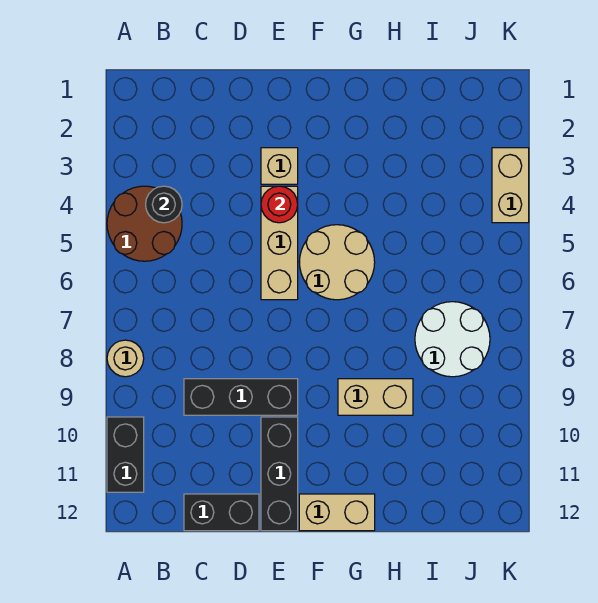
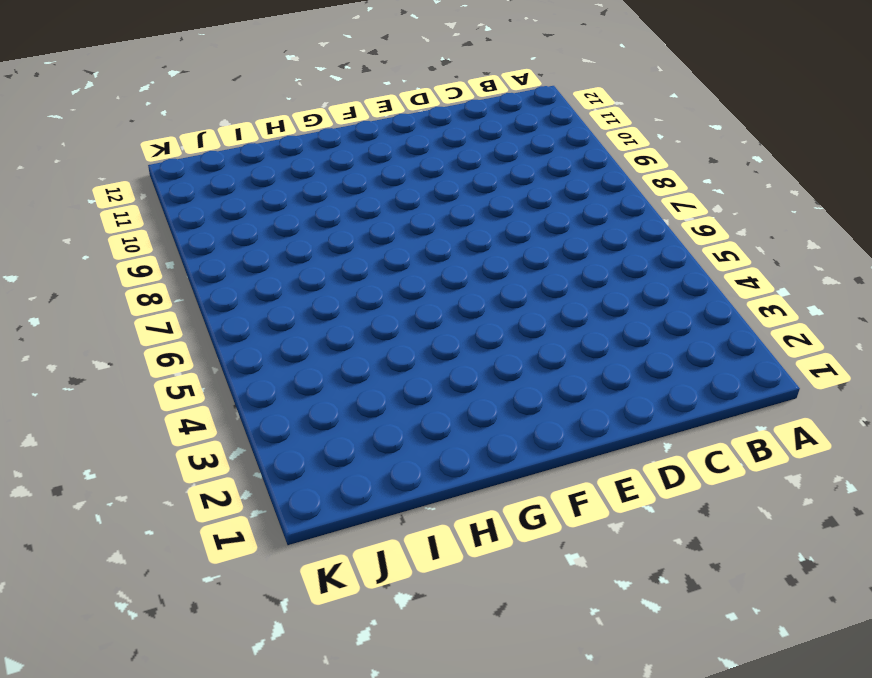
none -> brown round brick A4:B5 level 1
none -> tan round brick A8 level 1
none -> black brick A10:A11 level 1

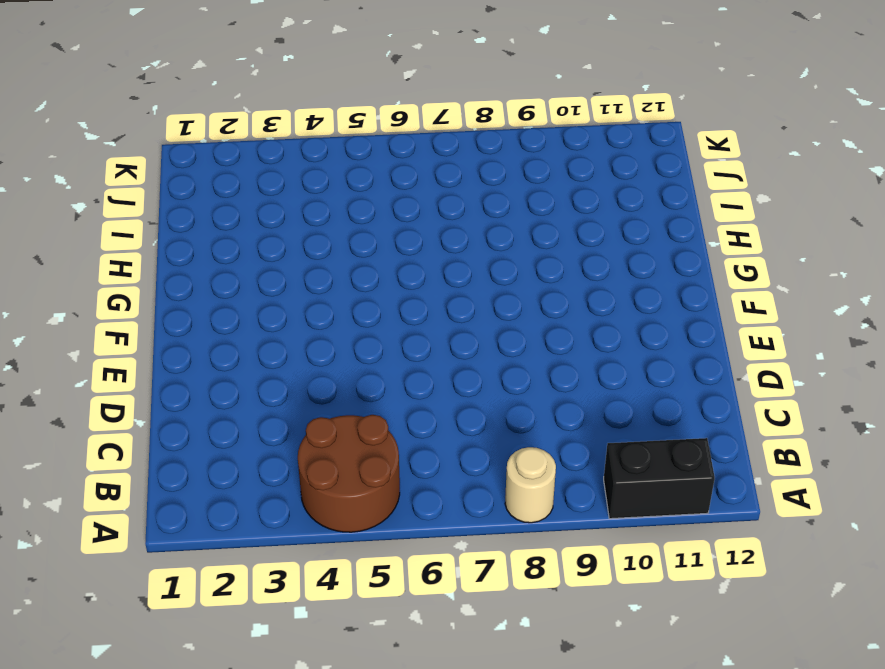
none -> black brick C9:E9 level 1
none -> black brick C12:D12 level 1
none -> tan brick E3 level 1

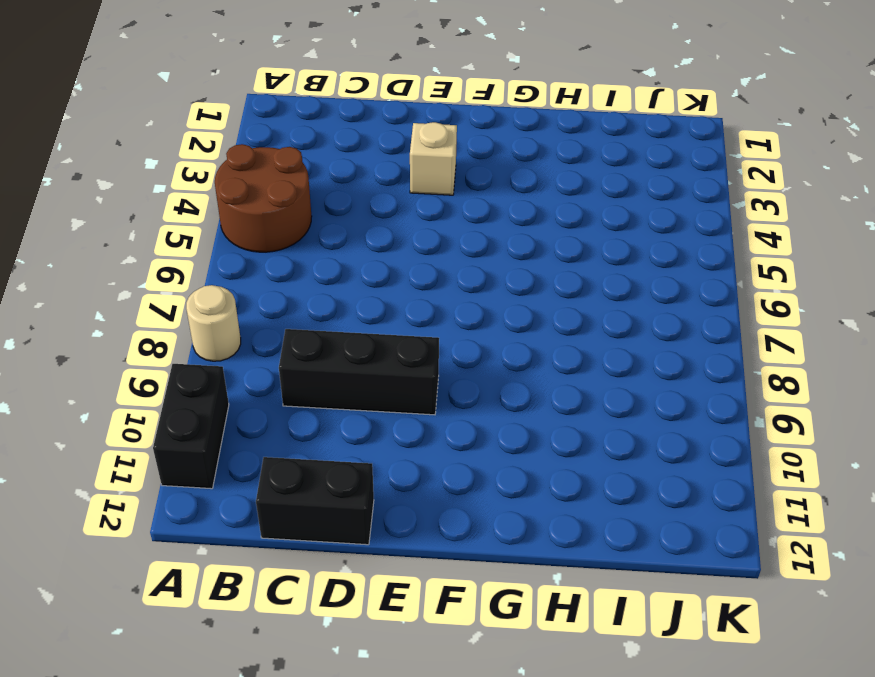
none -> tan brick E4:E6 level 1
none -> black brick E10:E12 level 1
none -> tan round brick F5:G6 level 1

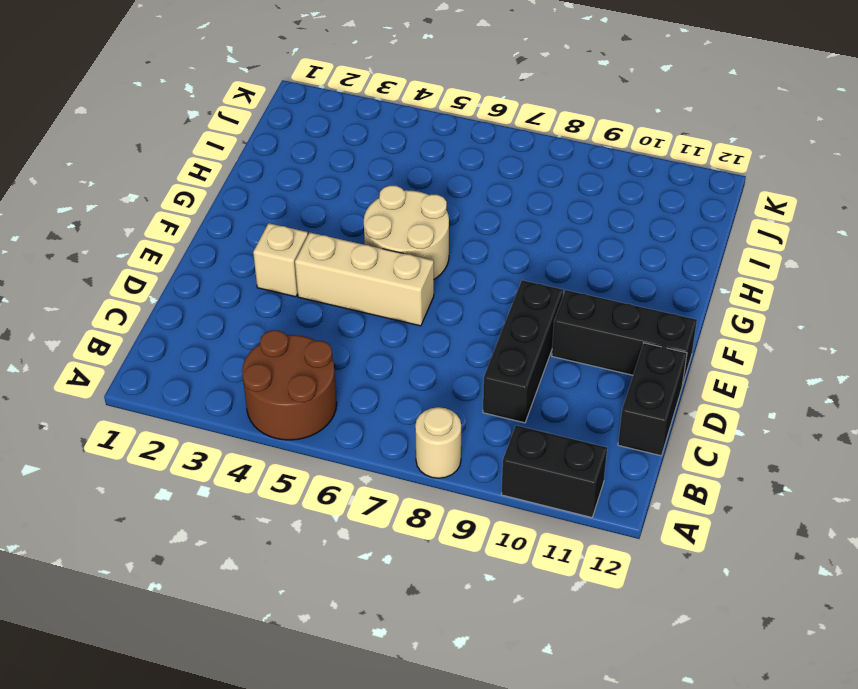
none -> tan brick F12:G12 level 1
none -> tan brick G9:H9 level 1
none -> white round brick I7:J8 level 1

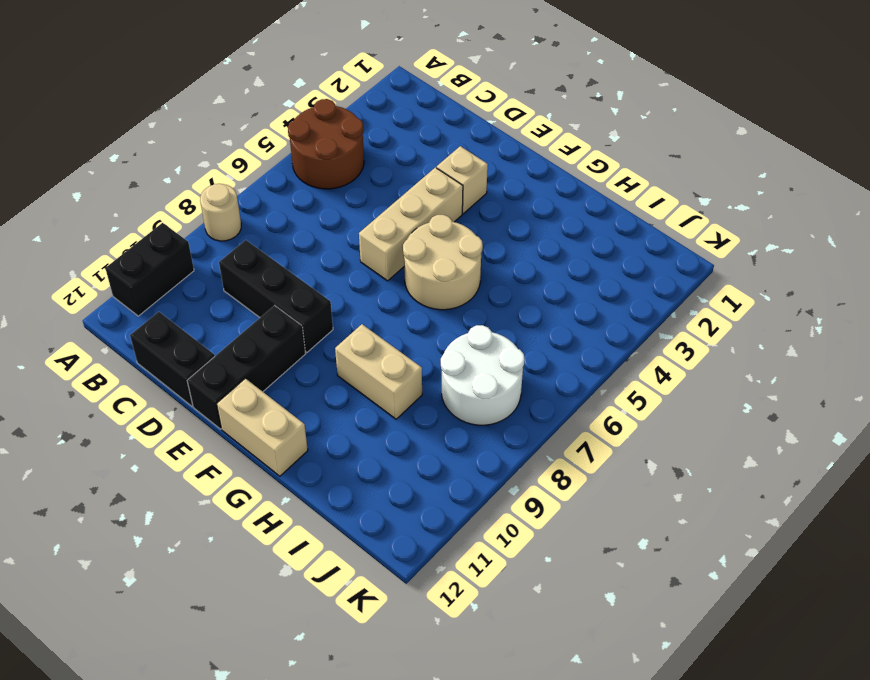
none -> tan brick K3:K4 level 1
none -> black round brick B4 level 2
none -> red round brick E4 level 2

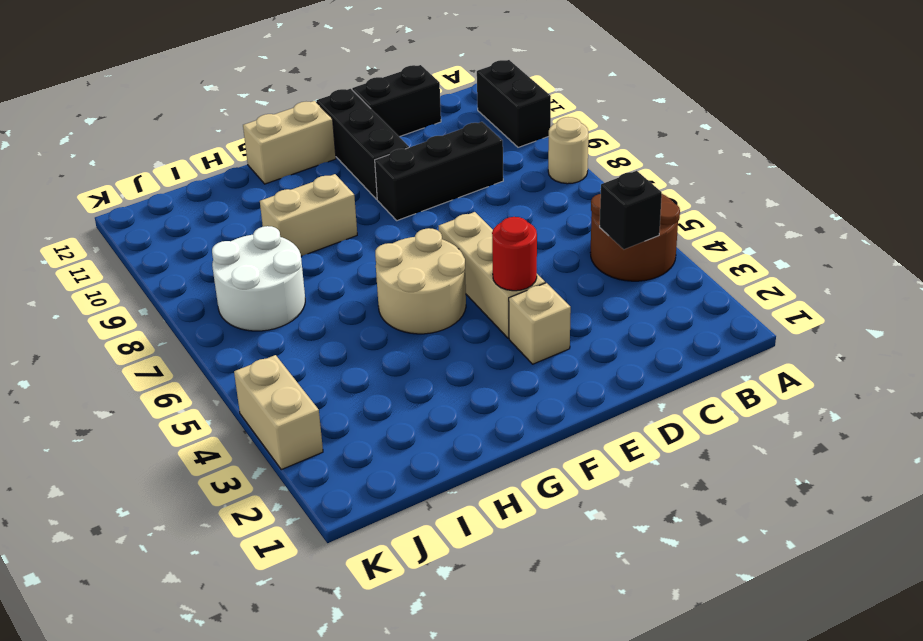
black brick B4 level 2 -> black round brick B4 level 2

